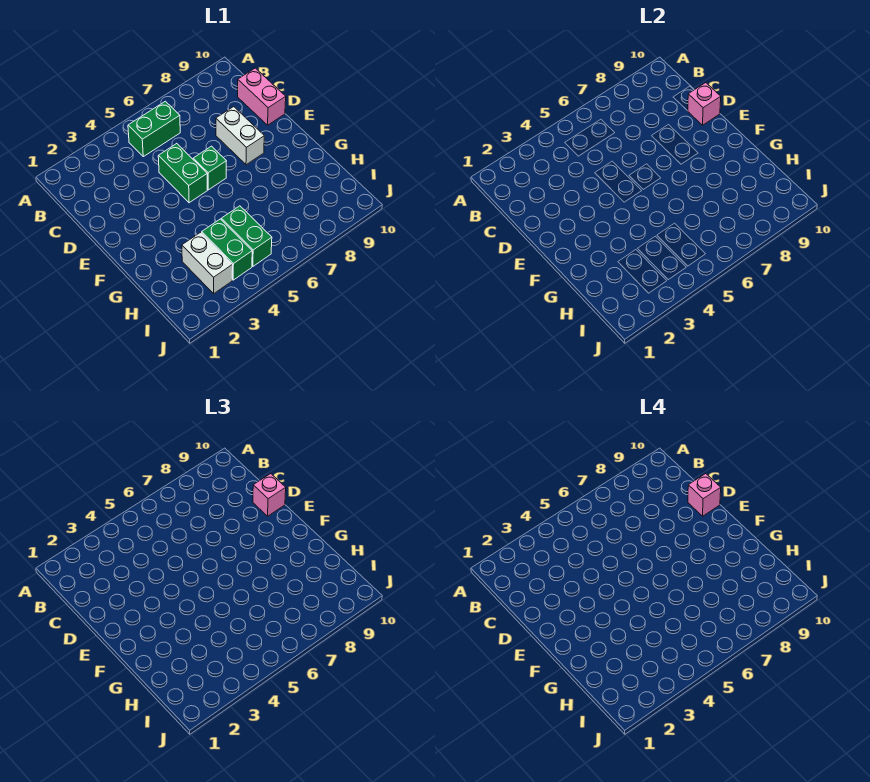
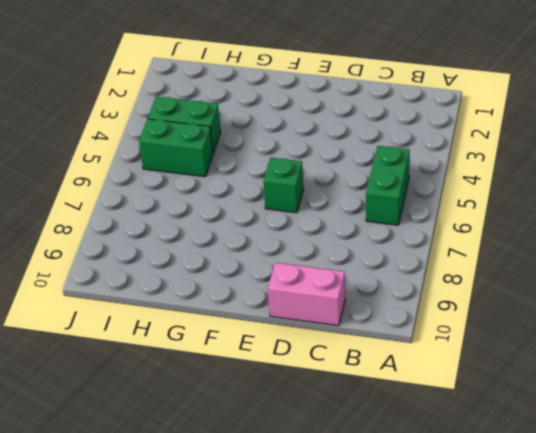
none -> green brick D5:E5 level 1
none -> white brick D8:E8 level 1

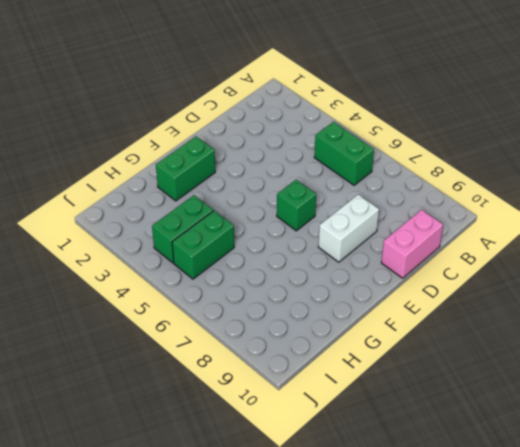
green brick F2:G2 level 1 -> green brick D5:E5 level 1
none -> white brick H3:I3 level 1
none -> pink brick D10 level 2

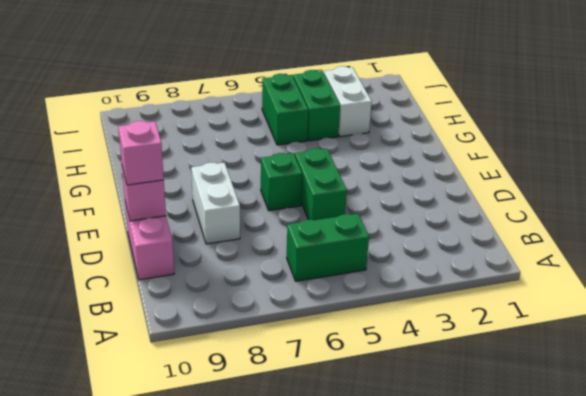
none -> pink brick D10 level 4

